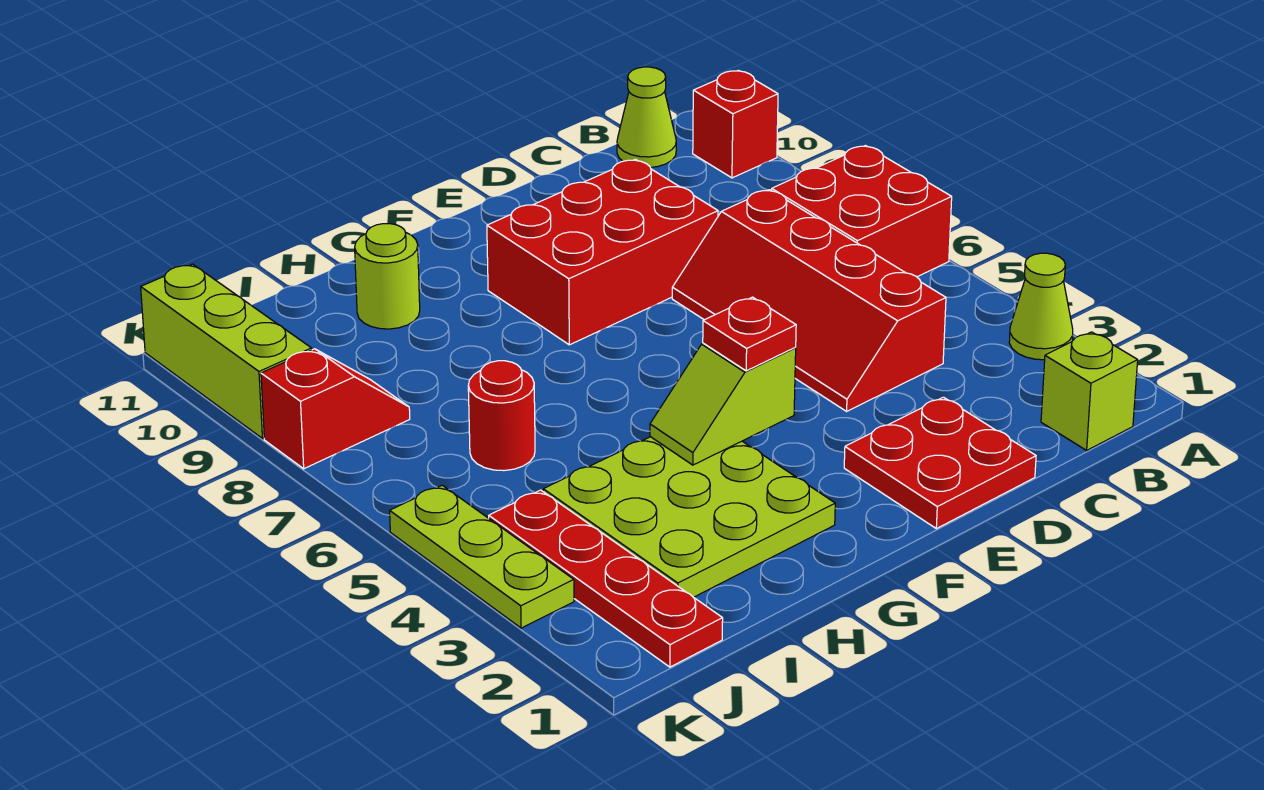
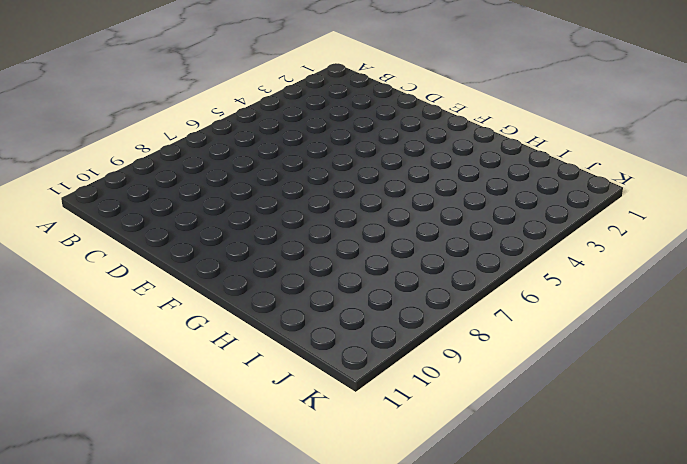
none -> lime cone A3 level 1
none -> red brick A6:B7 level 1
none -> red brick A10 level 1

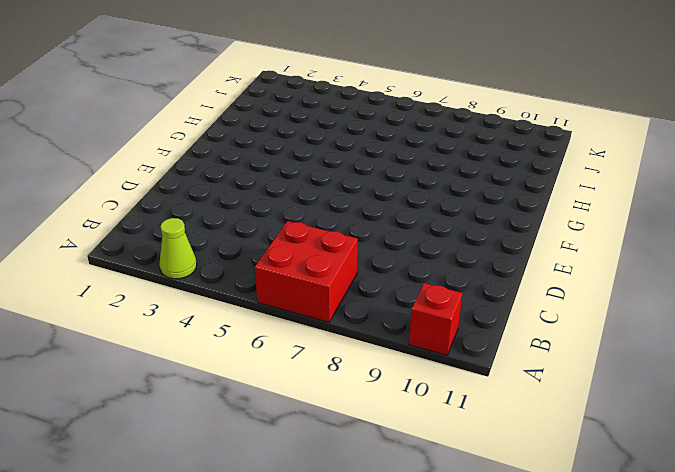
none -> lime brick B1 level 1
none -> lime cone B11 level 1
none -> red slope C4:D7 level 1 top C

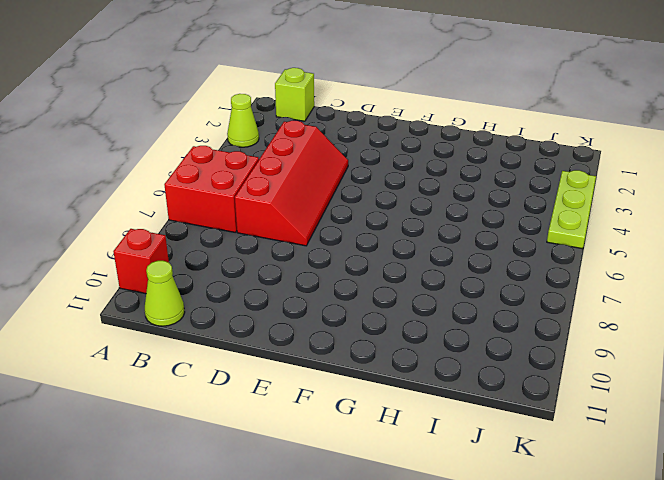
none -> red plate D1:E2 level 1
none -> red brick D8:F9 level 1
none -> lime plate G2:I4 level 1

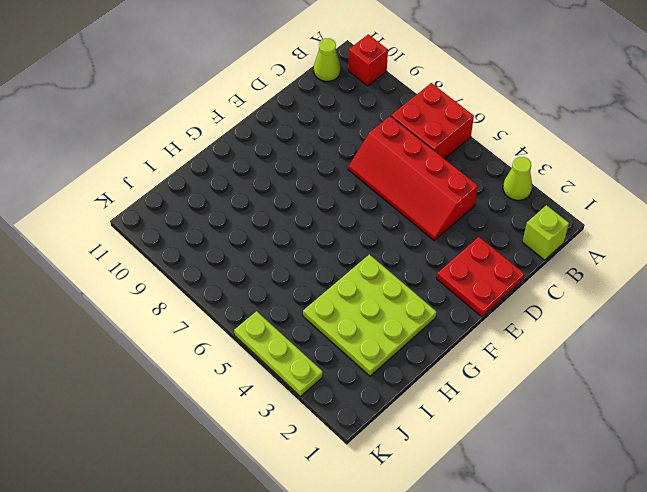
none -> red brick D8:F9 level 1
none -> lime round brick H10 level 1
none -> red round brick I6 level 1

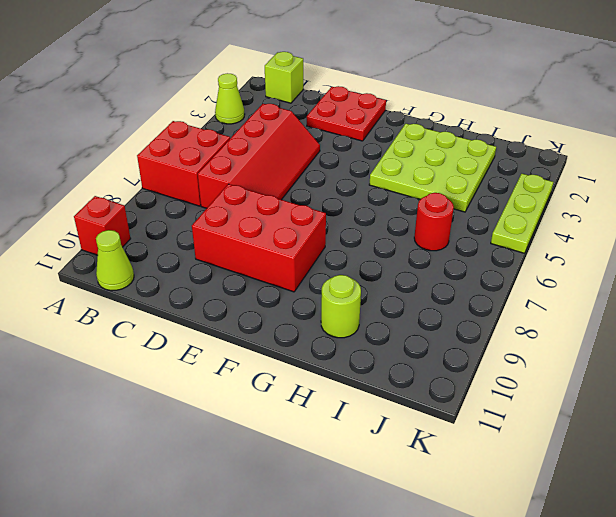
none -> red plate J1:J4 level 1
none -> red slope J8:K8 level 1 top K
none -> lime brick K9:K11 level 1

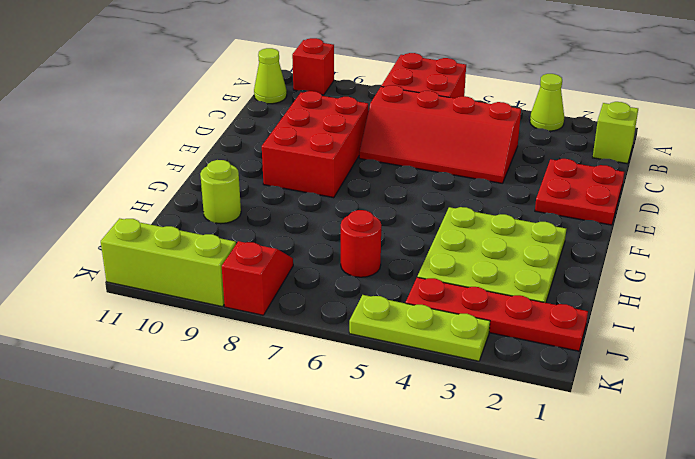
none -> lime slope F4:G4 level 2 top F
none -> red plate F4 level 3

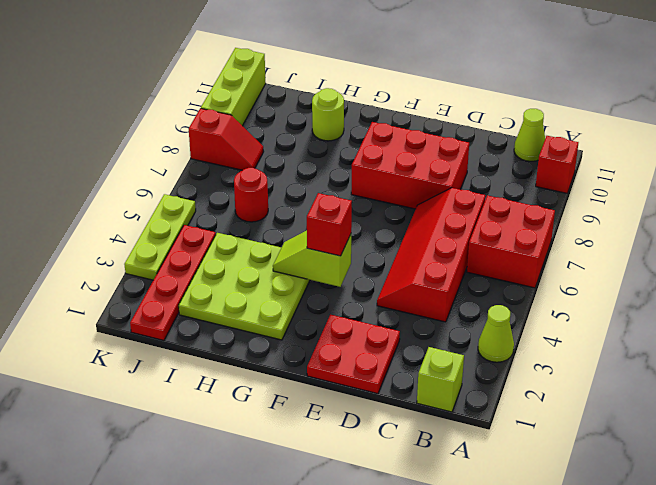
red brick F4 level 3 -> red plate F4 level 3

